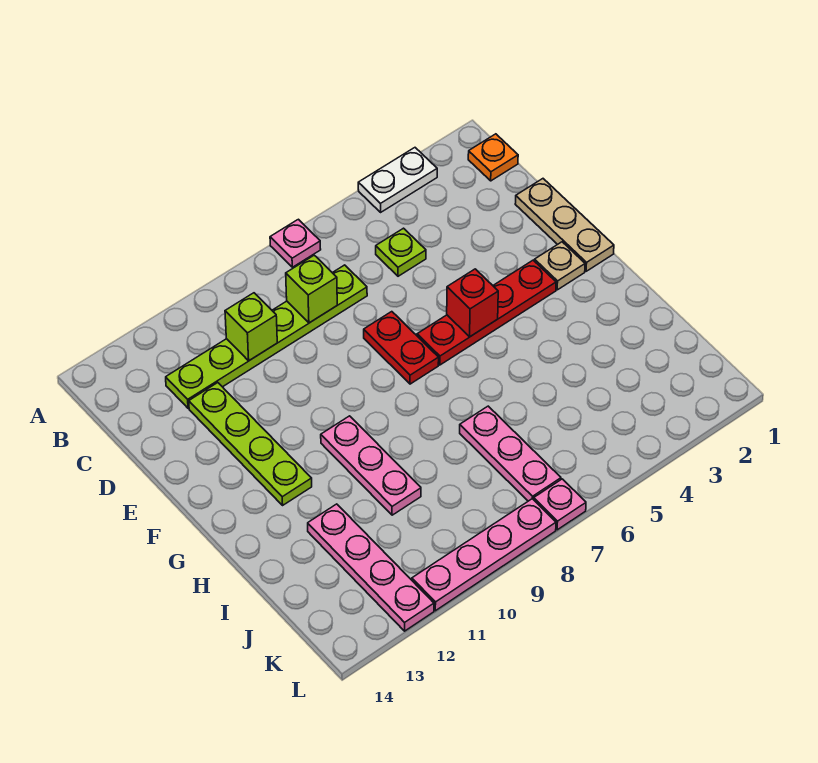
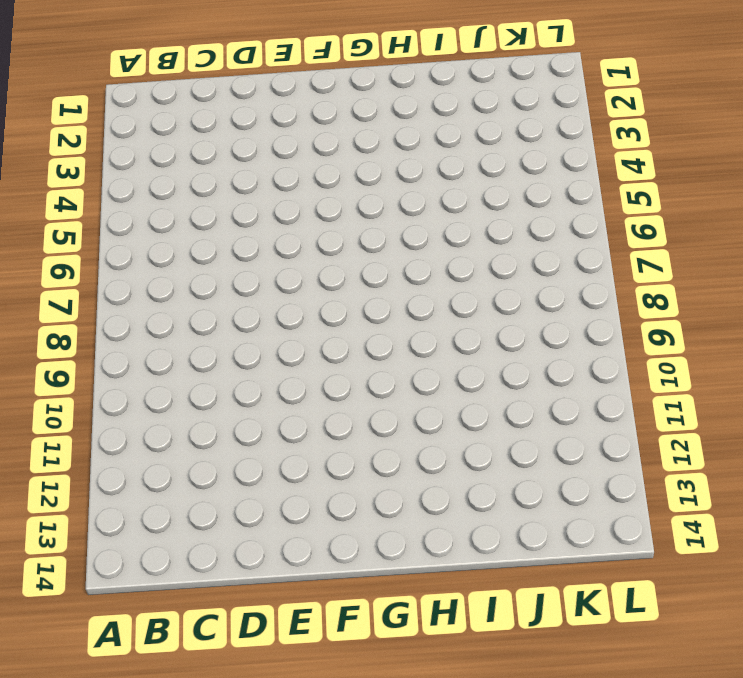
none -> white plate A3:A4 level 1
none -> pink plate A7 level 1
none -> orange plate B1 level 1

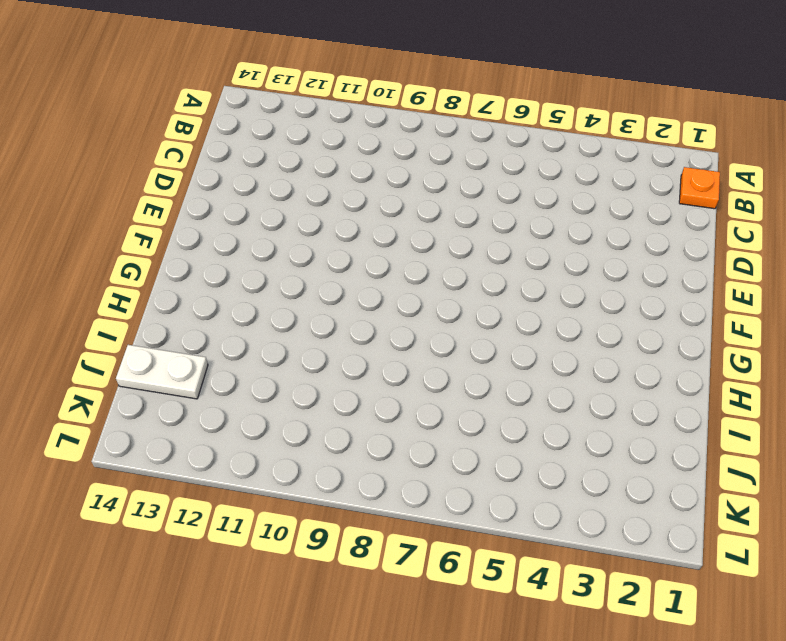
white plate J13:J14 level 1 -> white plate A3:A4 level 1
none -> pink plate A7 level 1
none -> lime plate C5 level 1
none -> lime plate C7:C12 level 1

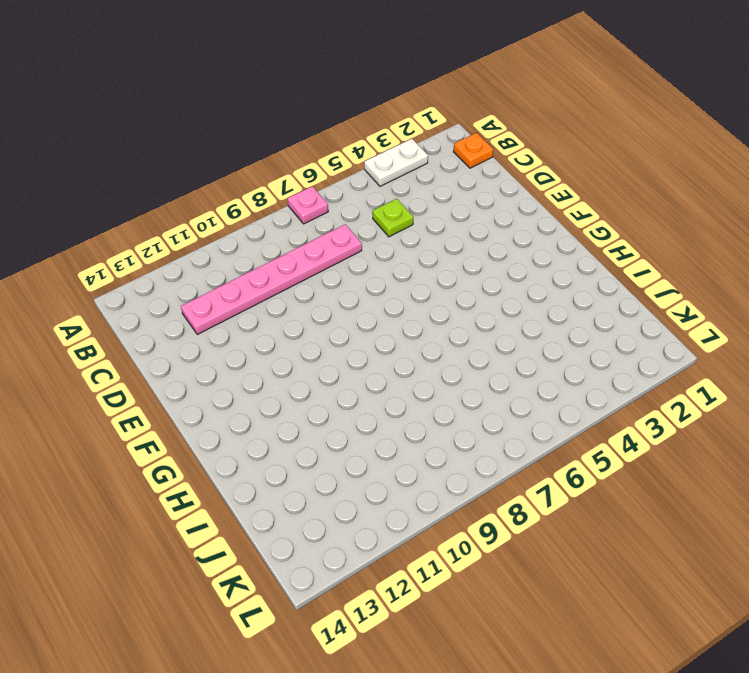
pink plate C7:C12 level 1 -> lime plate C7:C12 level 1
none -> tan plate D1:F1 level 1
none -> lime plate D12:G12 level 1
none -> red plate E7:F7 level 1

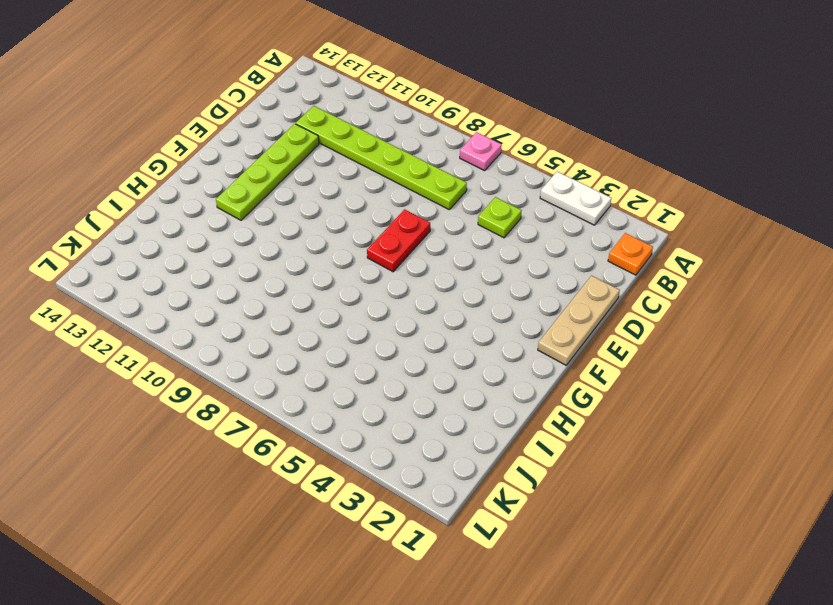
none -> tan plate F2 level 1
none -> red plate F3:F6 level 1
none -> pink plate G10:I10 level 1

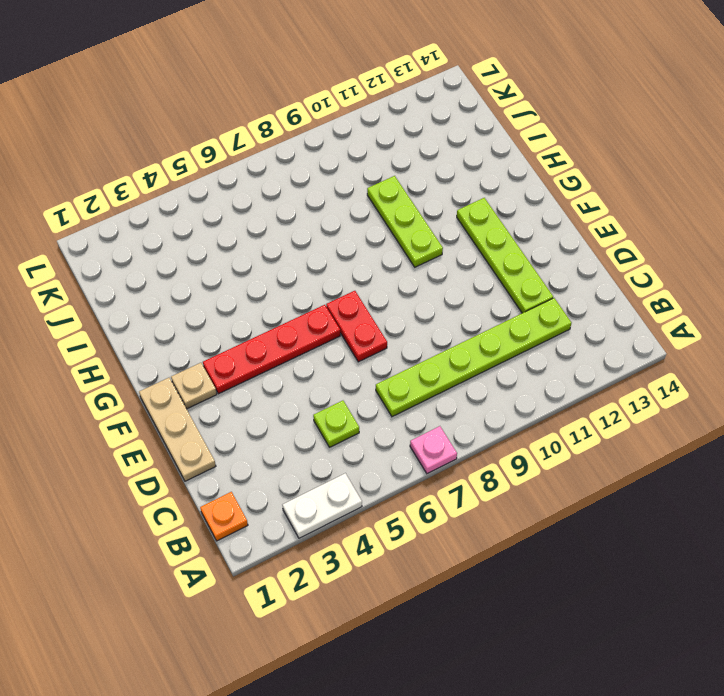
lime plate G10:I10 level 1 -> pink plate G10:I10 level 1
none -> pink plate I7:K7 level 1
none -> pink plate I12:L12 level 1
none -> pink plate L7 level 1

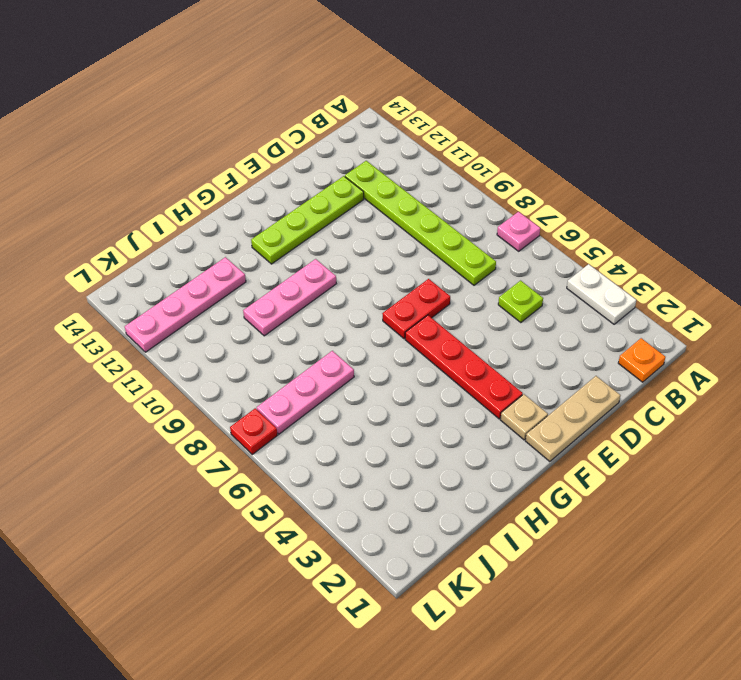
red plate L7 level 1 -> pink plate L7 level 1
none -> pink plate L8:L11 level 1
none -> lime brick C8 level 2
none -> lime brick C10 level 2

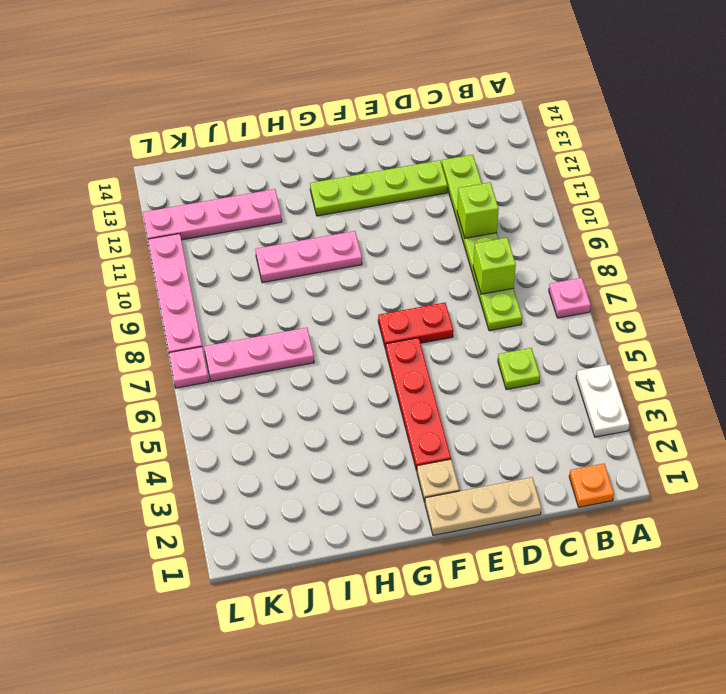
none -> red brick F5 level 2

